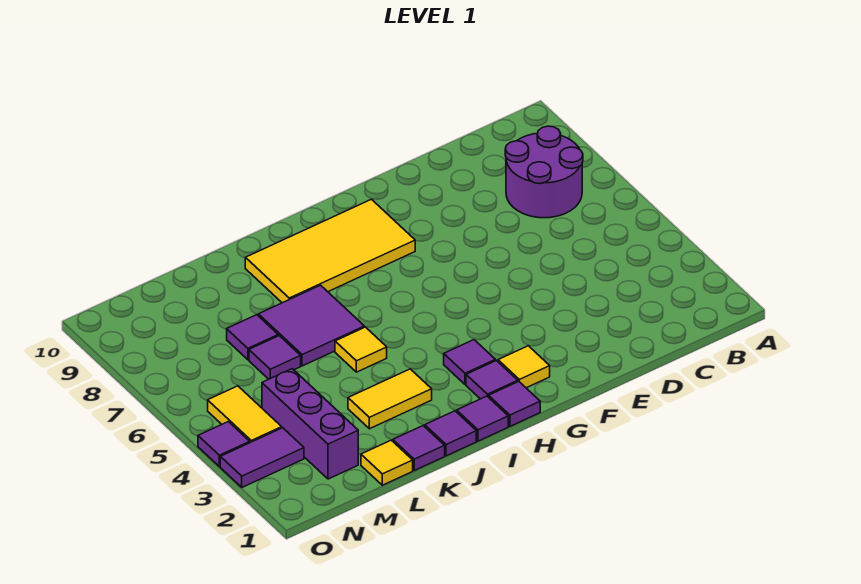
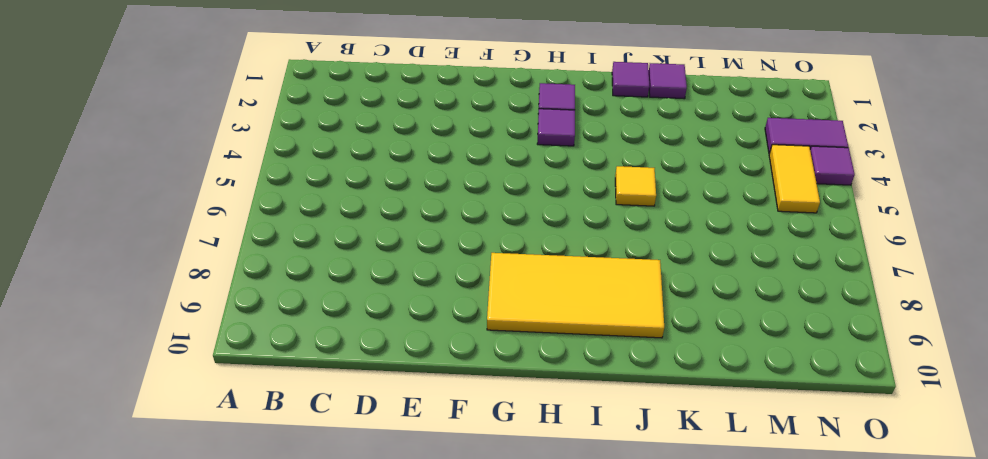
none -> purple round brick B7:C8 level 1
none -> yellow tile G2 level 1
none -> purple tile H1 level 1

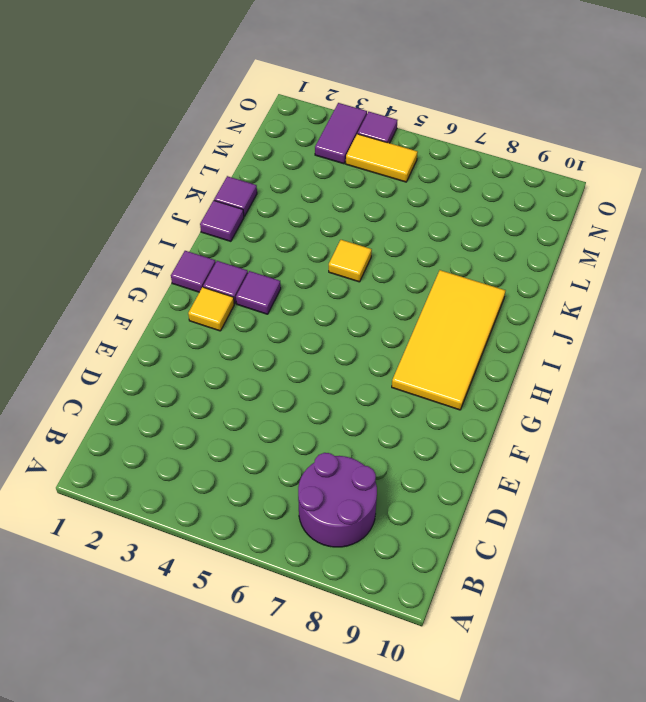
none -> purple tile I1 level 1
none -> yellow tile J3:K3 level 1
none -> purple tile J6:K7 level 1

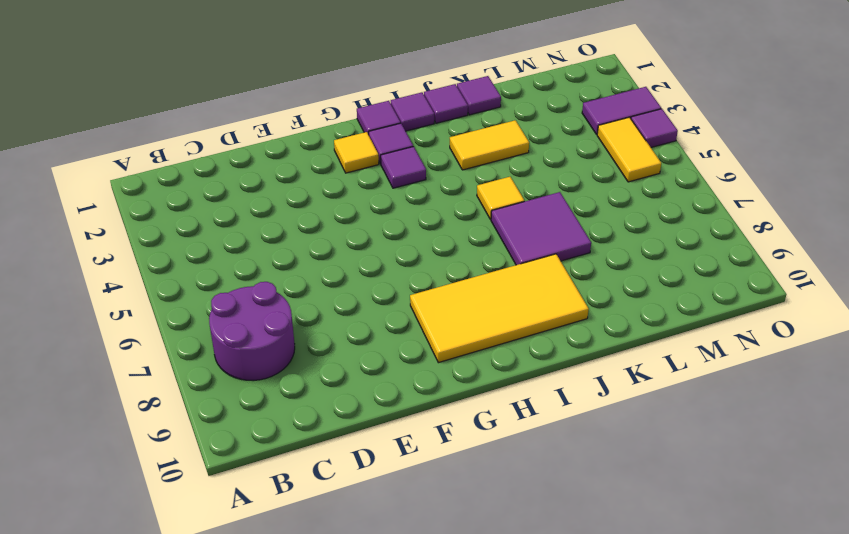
none -> yellow tile L1 level 1
none -> purple tile L6 level 1
none -> purple tile L7 level 1

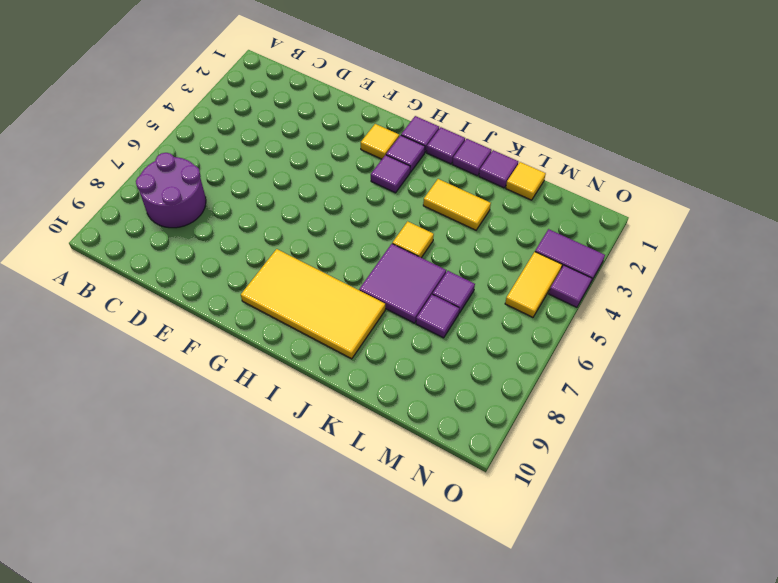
none -> purple brick M2:M4 level 1

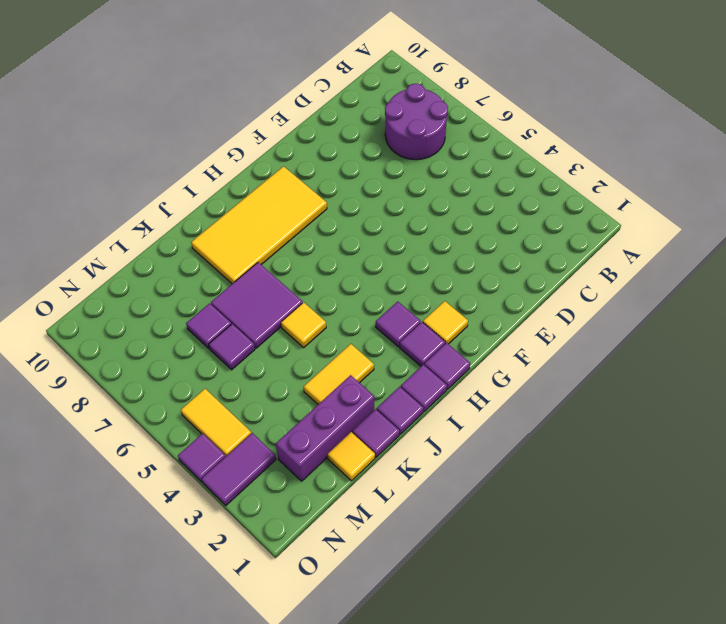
purple brick K2:M2 level 1 -> purple brick M2:M4 level 1

